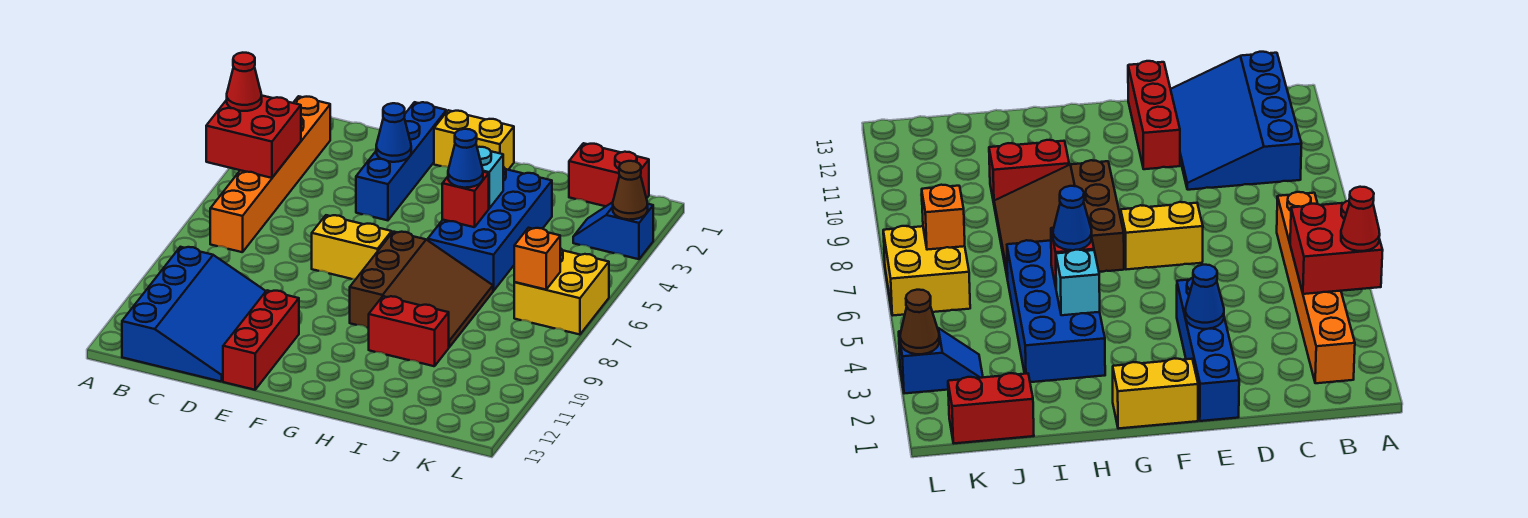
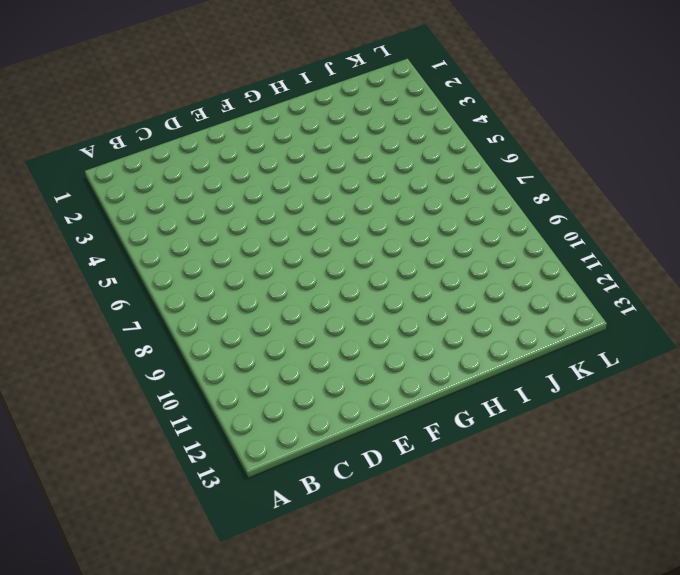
none -> orange brick B2:B7 level 1
none -> blue slope B10:D13 level 1 top B
none -> blue brick E1:E4 level 1

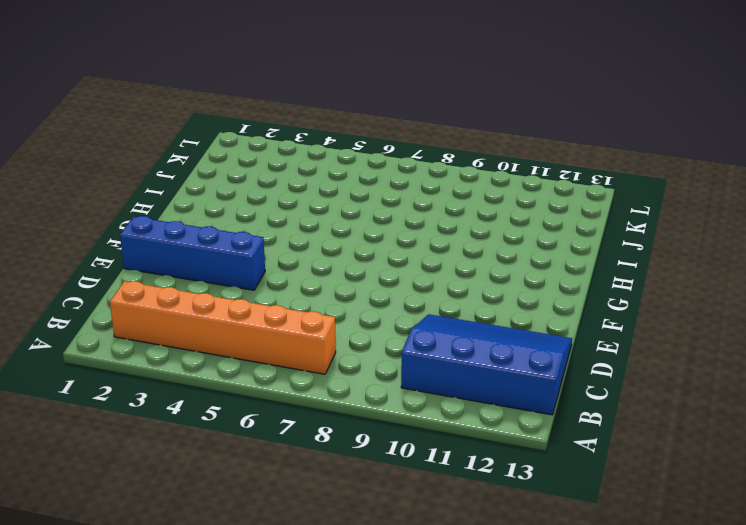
none -> yellow brick E7:F7 level 1
none -> red brick E11:E13 level 1
none -> yellow brick F1:G1 level 1

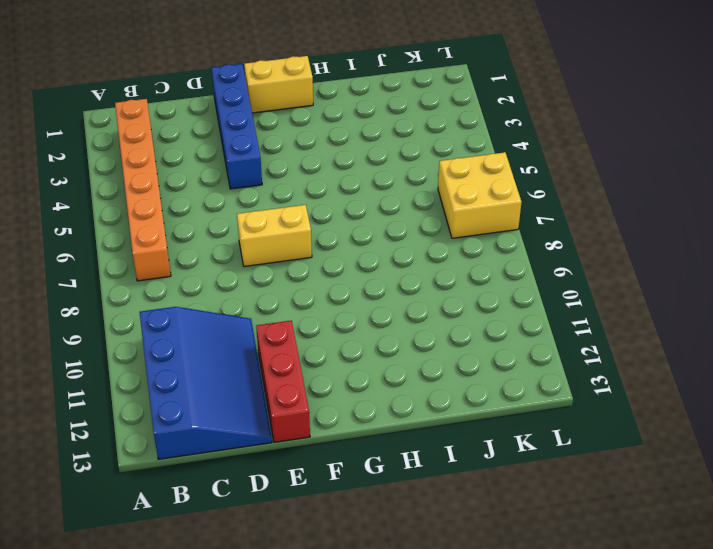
none -> brown slope G7:I9 level 1 top G
none -> blue brick H3:I6 level 1
none -> red brick H10:I10 level 1

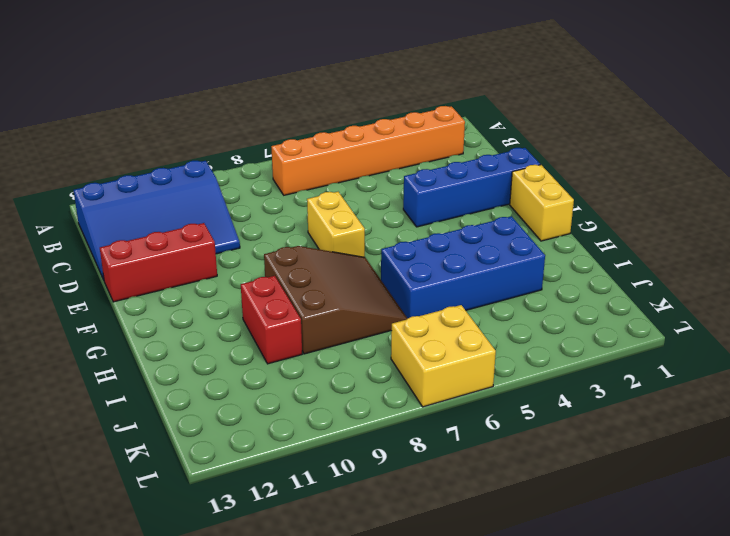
brown slope G7:I9 level 1 top 9 -> brown slope G7:I9 level 1 top G
none -> red brick J1:K1 level 1
none -> blue slope K3:L3 level 1 top L
none -> red brick A4:B5 level 2

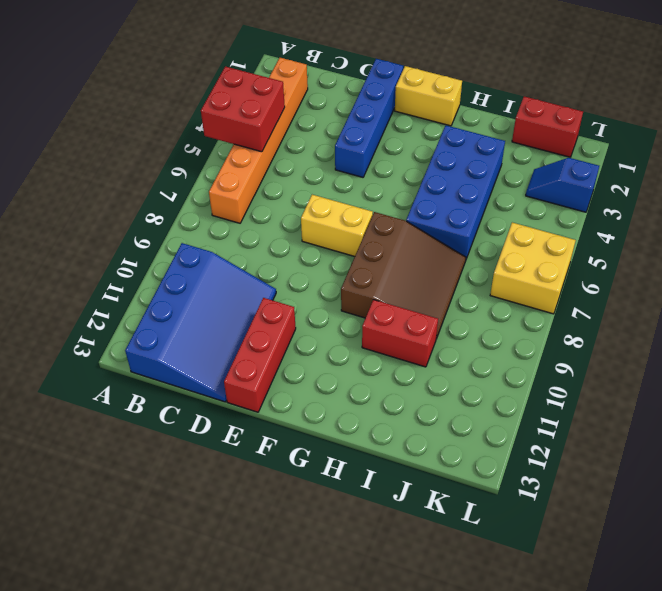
none -> blue cone E3 level 2
none -> cyan brick H4 level 2
none -> red brick H5 level 2

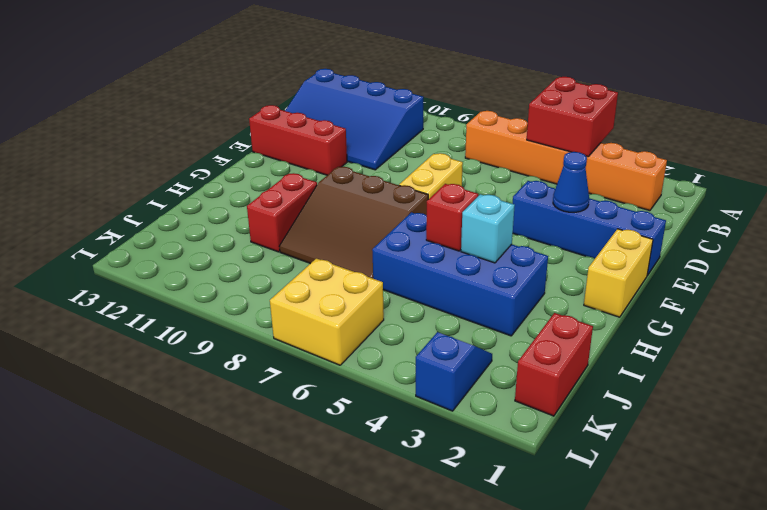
none -> orange brick K7 level 2
none -> brown cone L3 level 2
none -> red cone A4 level 3

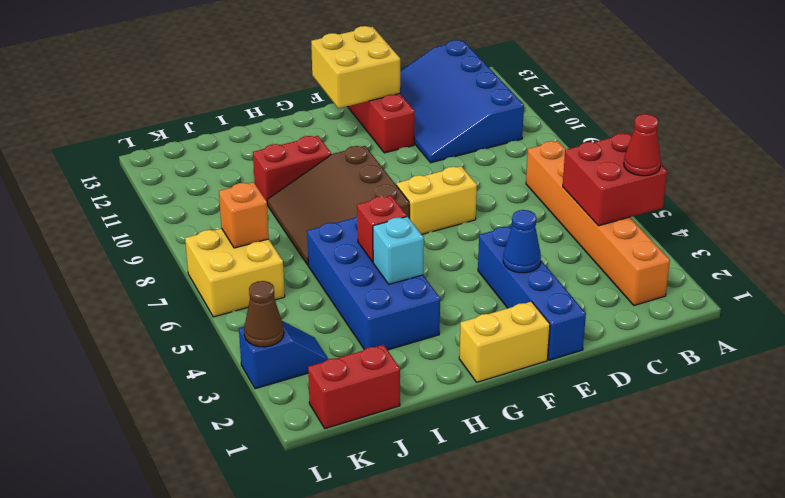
yellow brick E12:F13 level 2 -> none
none -> blue cone H5 level 3

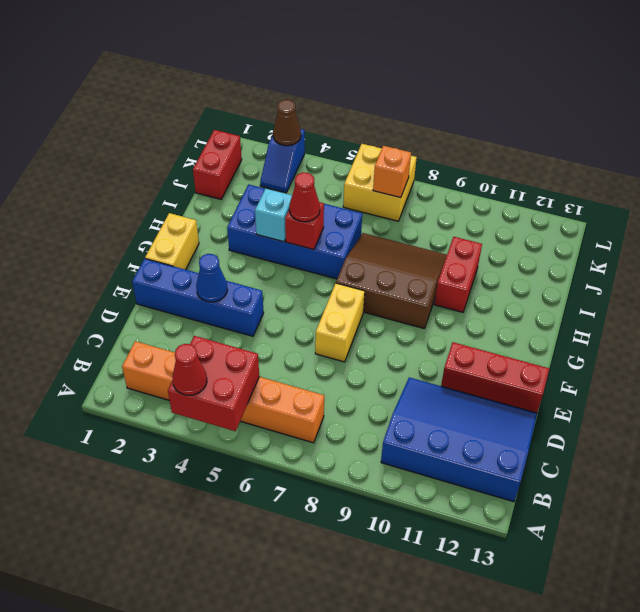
red cone H5 level 3 -> blue cone H5 level 3

